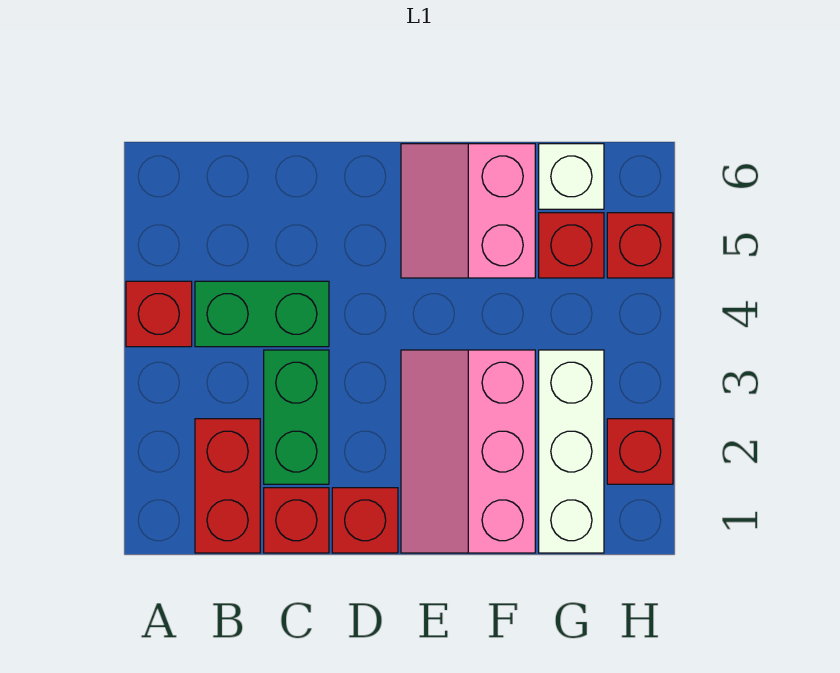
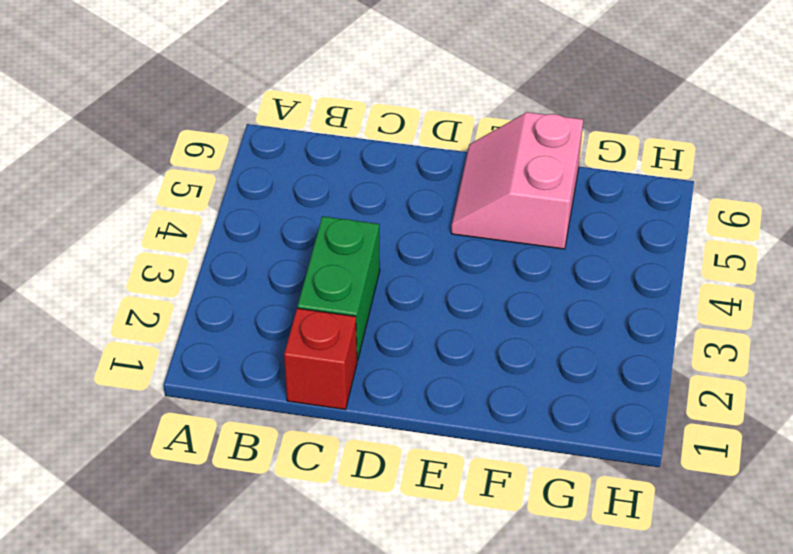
none -> red brick A4 level 1
none -> red brick B1:B2 level 1
none -> green brick B4:C4 level 1

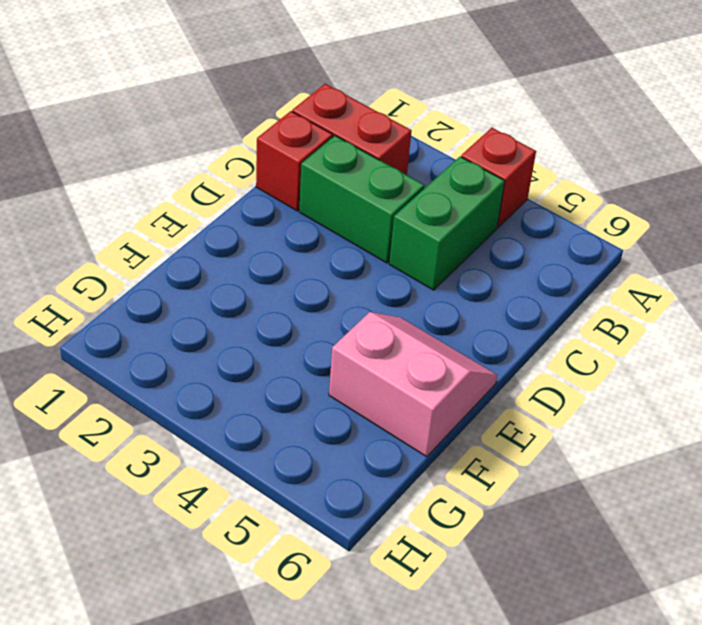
none -> red brick D1 level 1
none -> pink slope E1:F3 level 1 top F
none -> white brick G1:G3 level 1

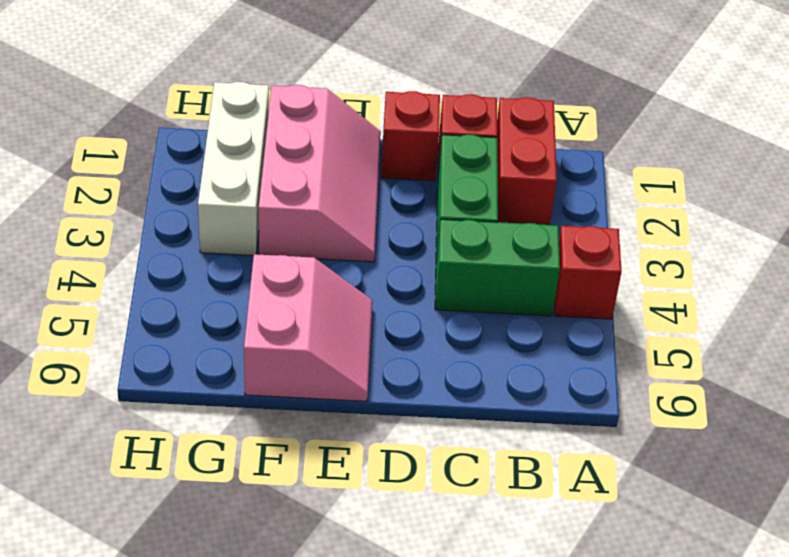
none -> red brick G5 level 1
none -> white brick G6 level 1
none -> red brick H2 level 1

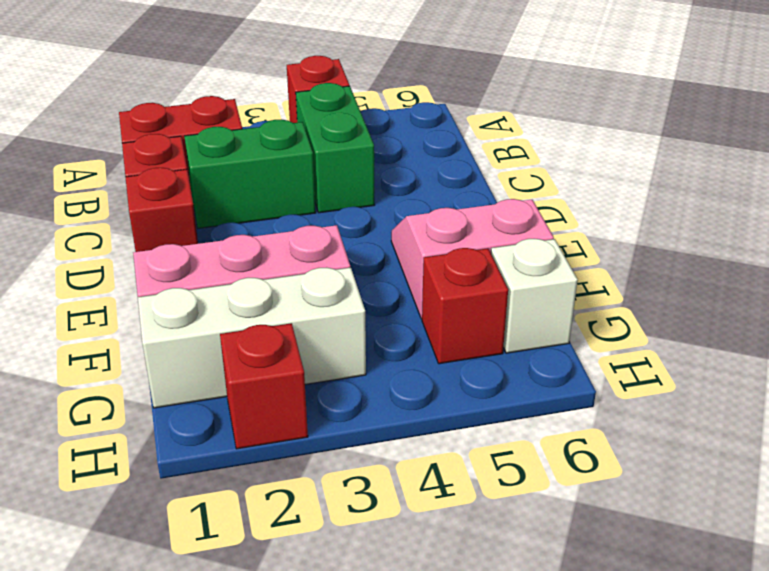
none -> red brick H5 level 1

